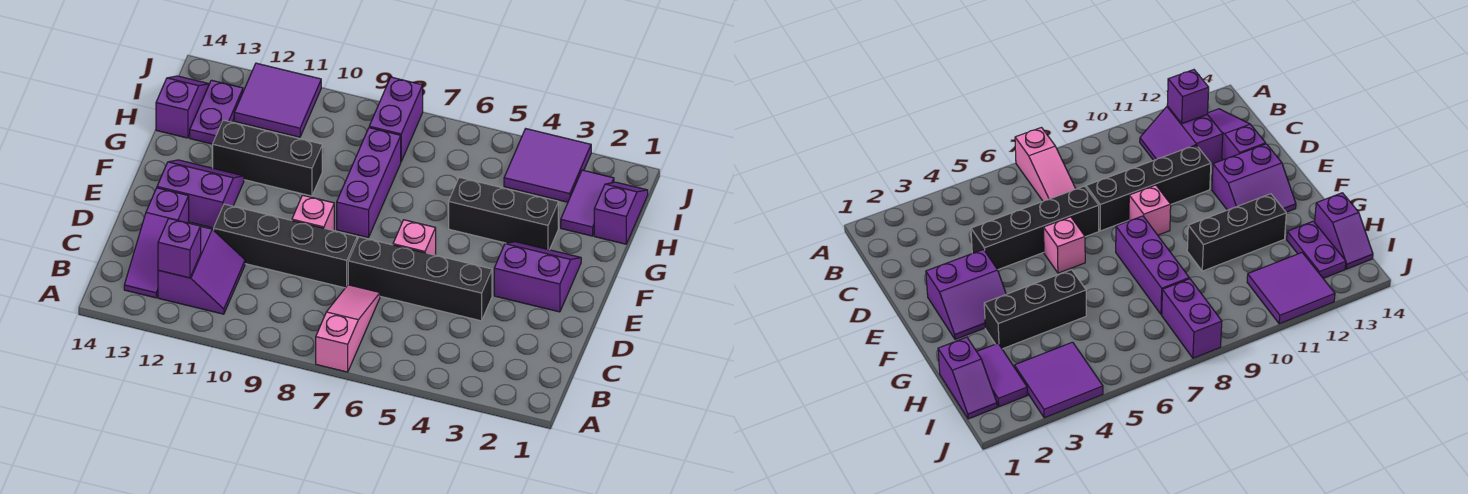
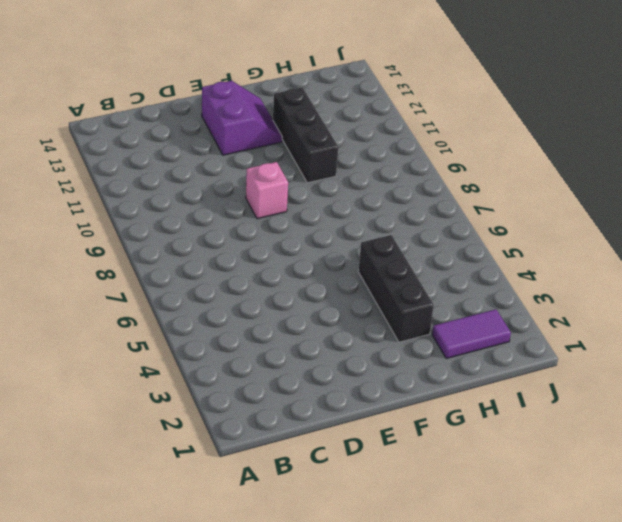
none -> pink slope A7:C7 level 1 top A
none -> purple slope B11:C12 level 1 top 12
none -> purple slope B13:D13 level 1 top D

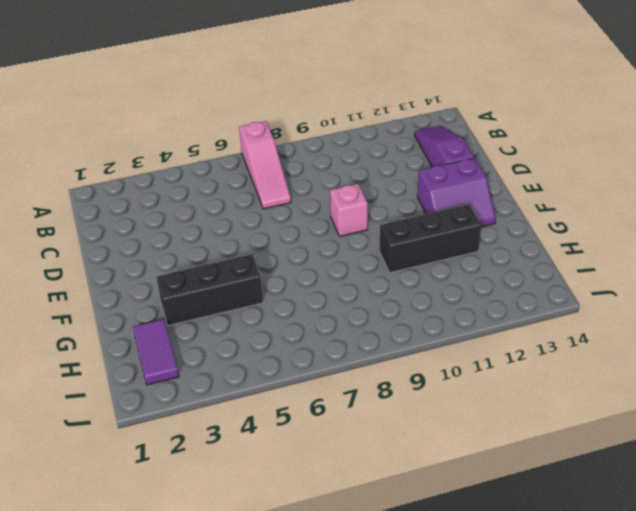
none -> purple slope B11:C12 level 1 top 12
none -> black brick D4:D7 level 1
none -> black brick D8:D11 level 1

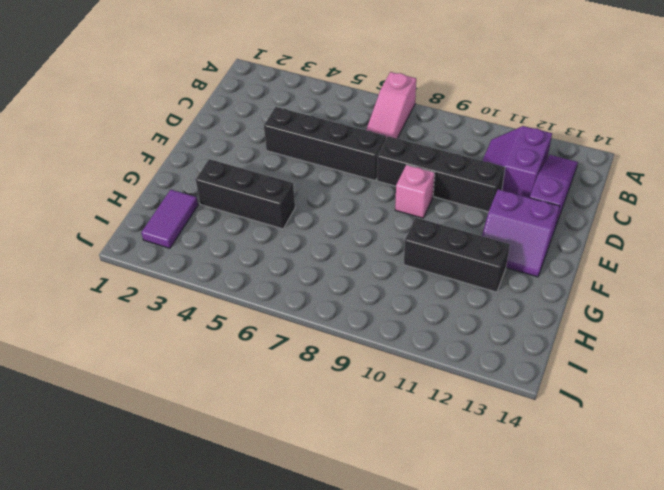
none -> purple slope E2:F3 level 1 top E
none -> pink brick E6 level 1
none -> purple brick F8:H8 level 1

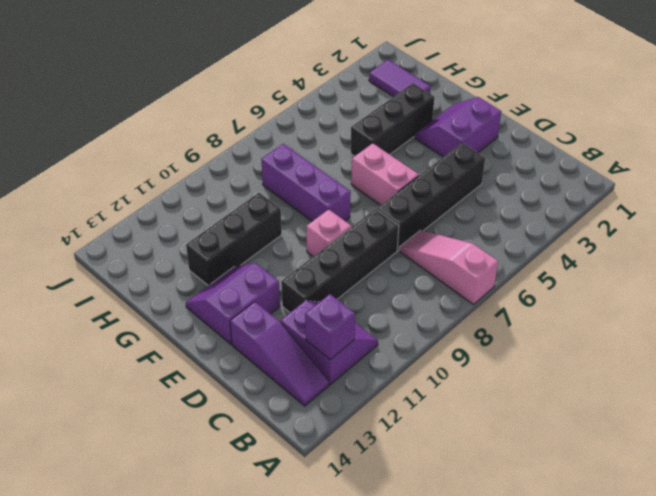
pink brick E6:F6 level 1 -> pink brick E6 level 1
none -> purple slope H1:I1 level 1 top H
none -> purple plate H13:I13 level 1
none -> purple slope H14:I14 level 1 top H

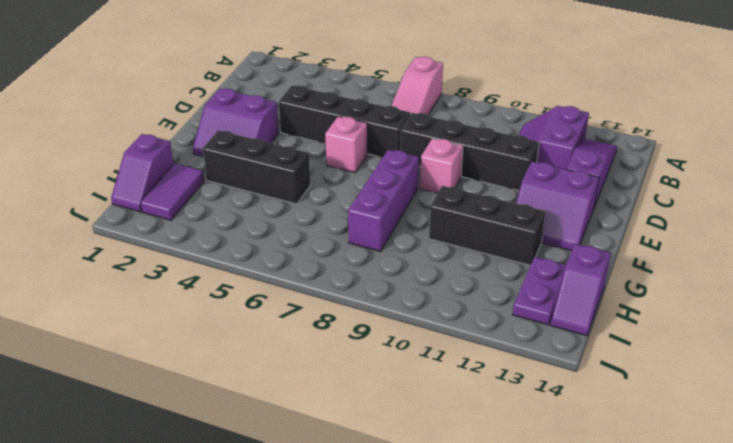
none -> purple tile I3:J4 level 1
none -> purple brick I8:J8 level 1
none -> purple tile I11:J12 level 1

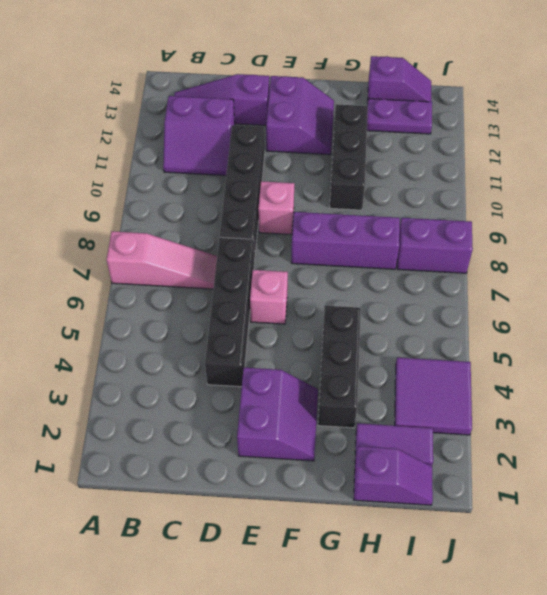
none -> purple tile I11:J12 level 1
none -> purple brick B12 level 2

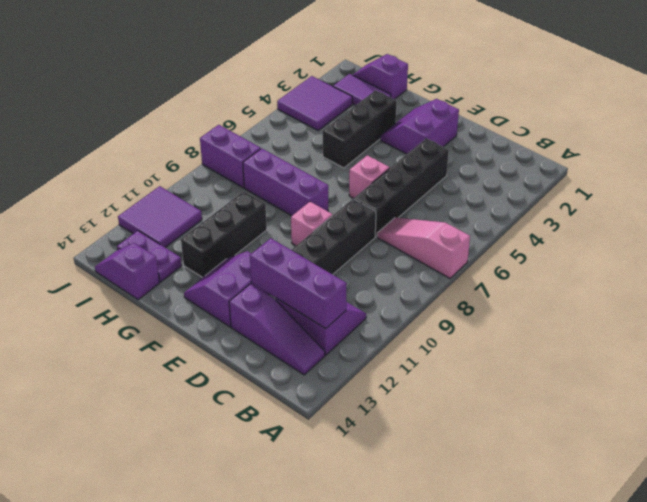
purple brick B12:D12 level 2 -> purple brick B12 level 2

